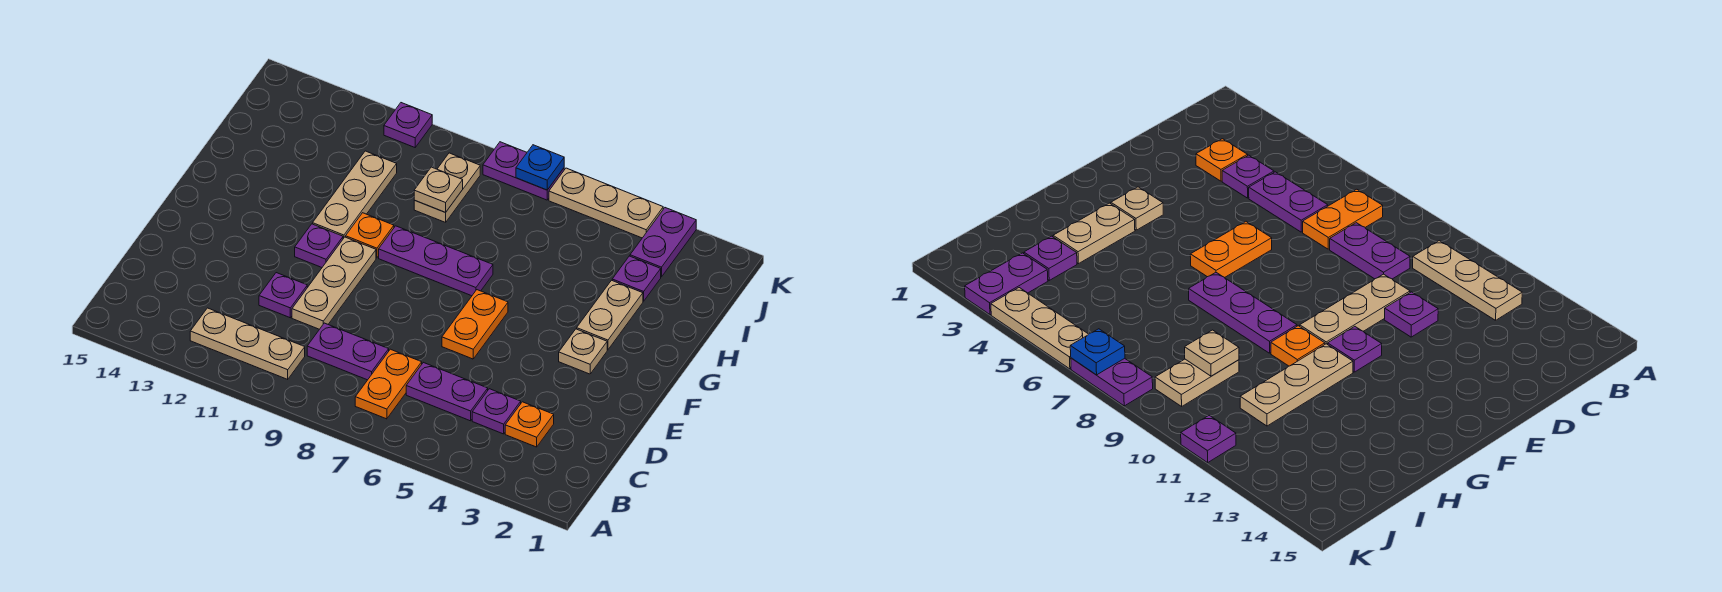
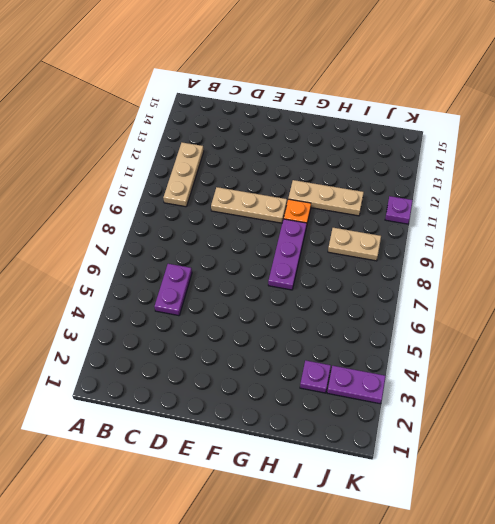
none -> orange plate B7:C7 level 1
none -> orange plate C3 level 1
none -> purple plate C4 level 1

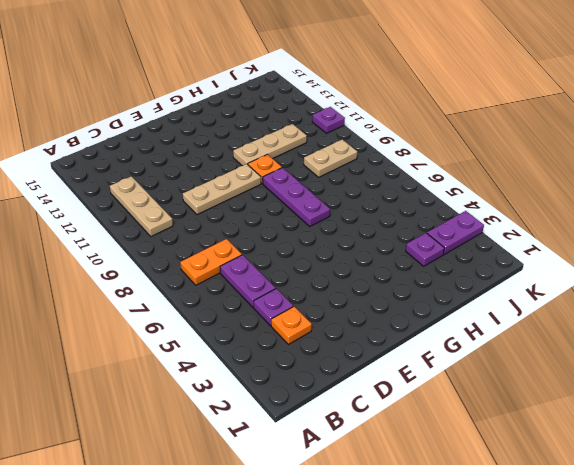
none -> purple plate C8:C9 level 1
none -> purple plate D11 level 1
none -> orange plate E6:F6 level 1

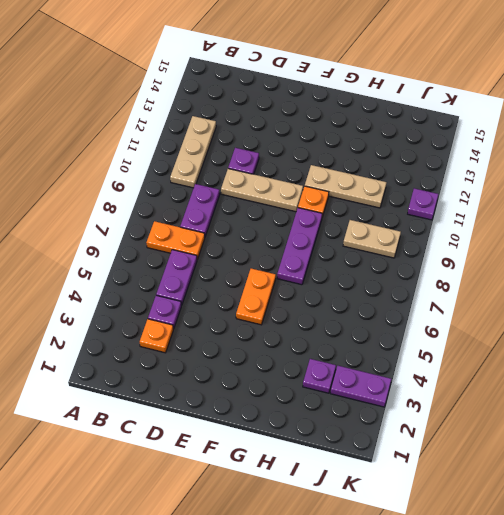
orange plate F5:F6 level 1 -> orange plate E6:F6 level 1
none -> tan plate F3 level 1
none -> purple plate F11 level 1
none -> tan plate G3:H3 level 1

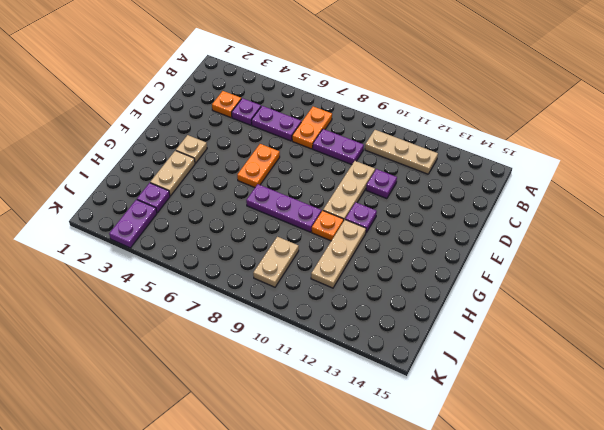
none -> tan plate K4:K6 level 1
none -> purple plate K7:K8 level 1
none -> purple plate K11 level 1

